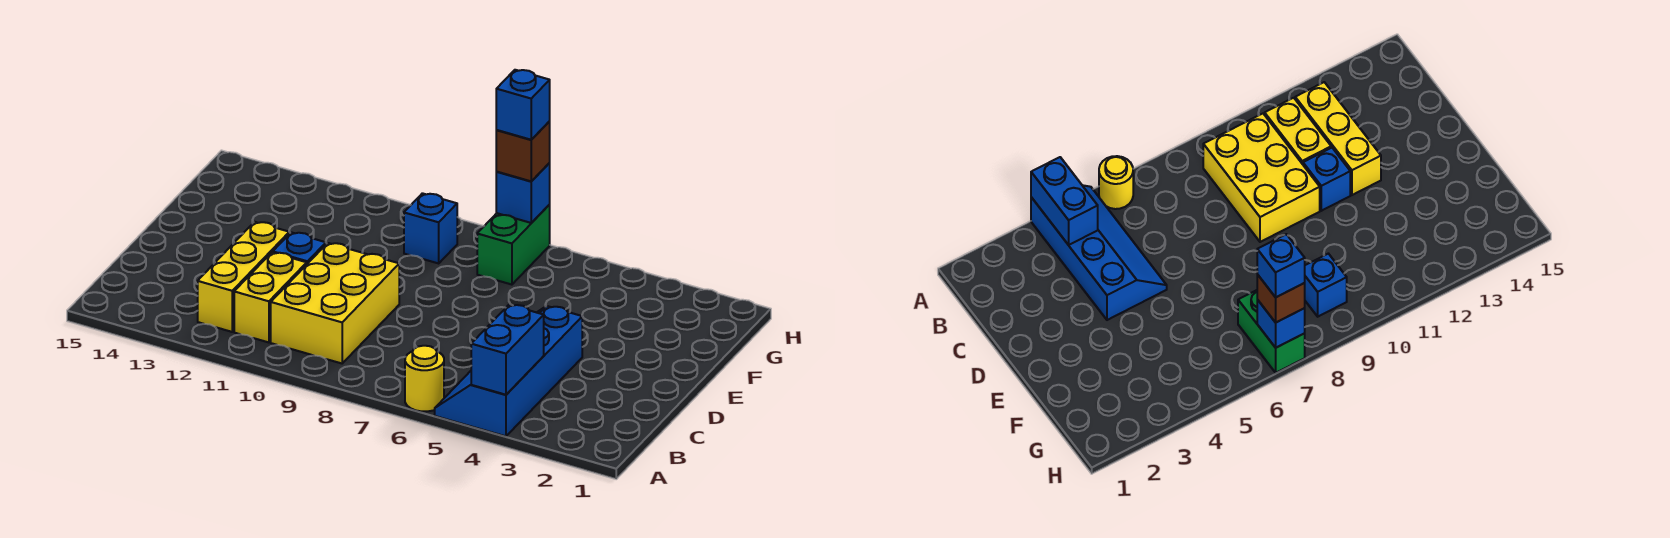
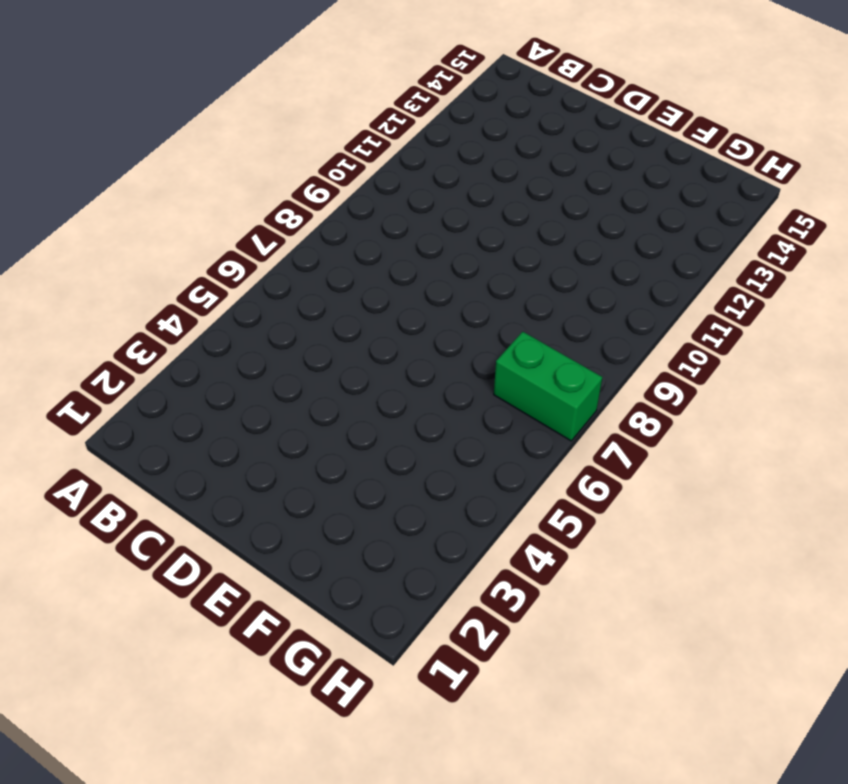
none -> blue slope A4:D5 level 1 top 4
none -> yellow round brick A6 level 1
none -> yellow brick B9:D10 level 1

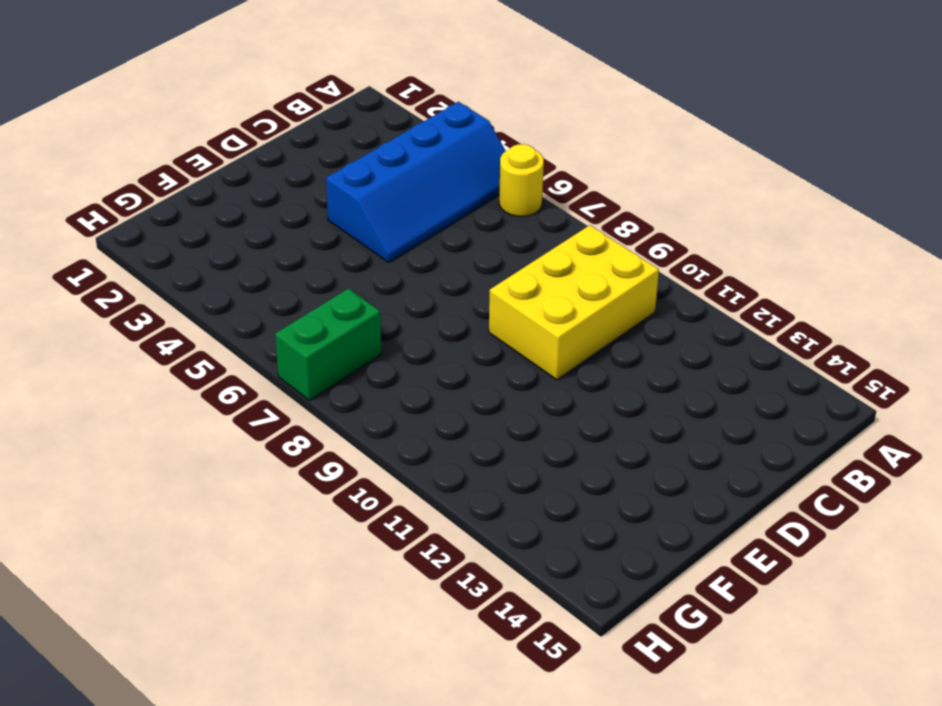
none -> yellow brick B11:C11 level 1
none -> yellow brick B12:D12 level 1
none -> blue brick D11 level 1

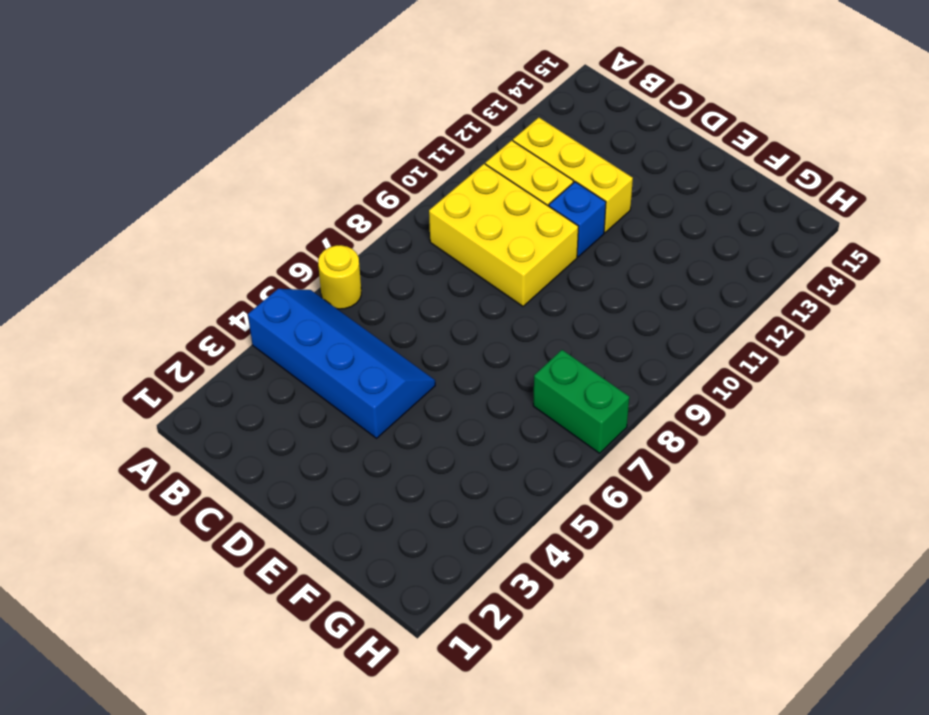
none -> blue brick G9 level 1
none -> blue brick A4:B4 level 2
none -> blue brick H7 level 2

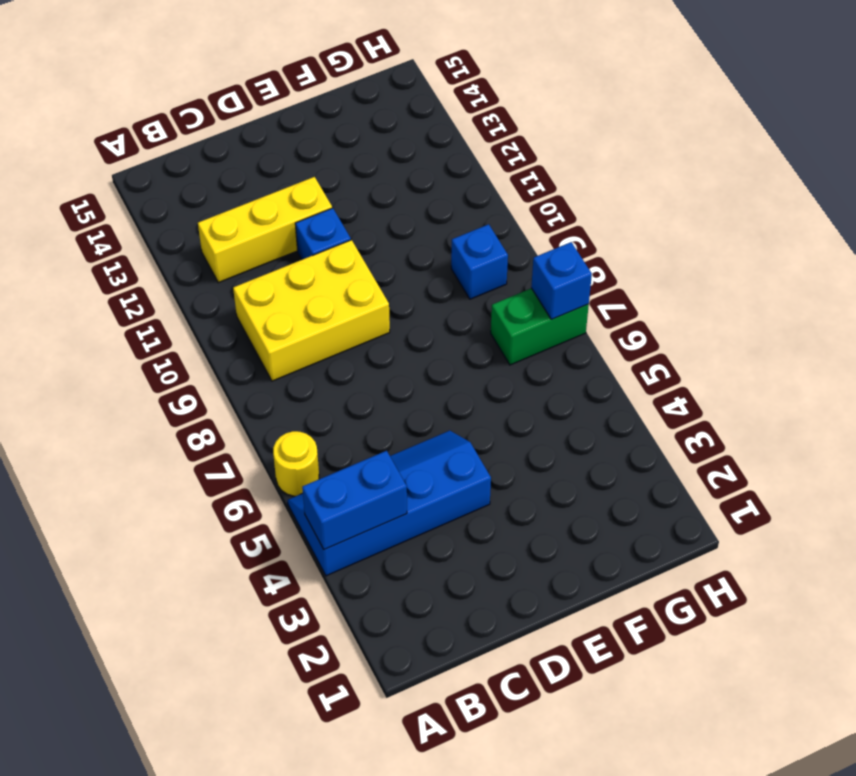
none -> yellow brick B11:C11 level 1
none -> brown brick H7 level 3
none -> blue brick H7 level 4

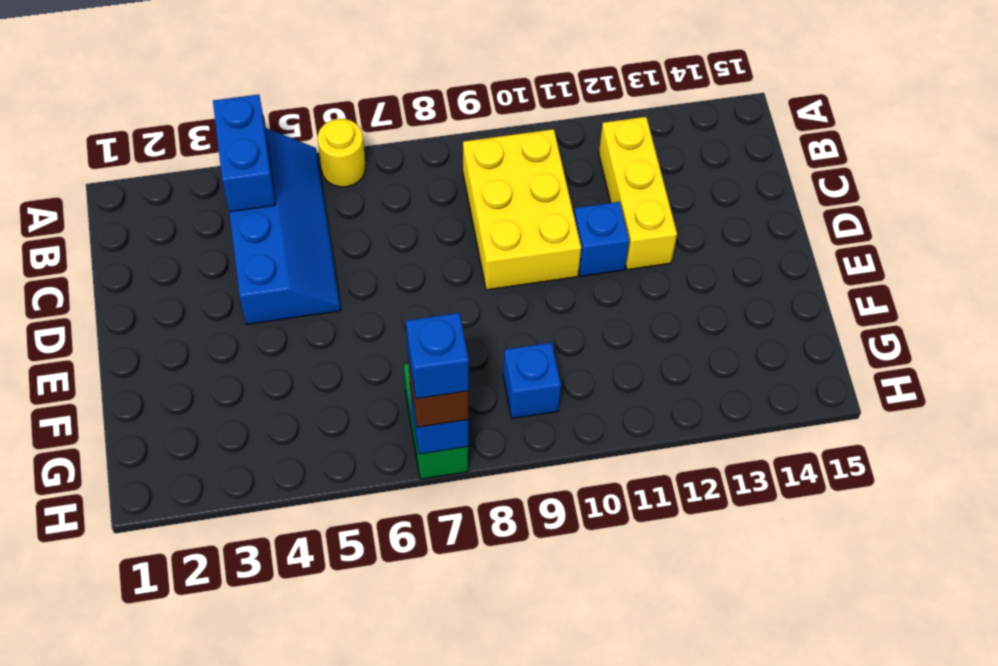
none -> yellow brick B11:C11 level 1

